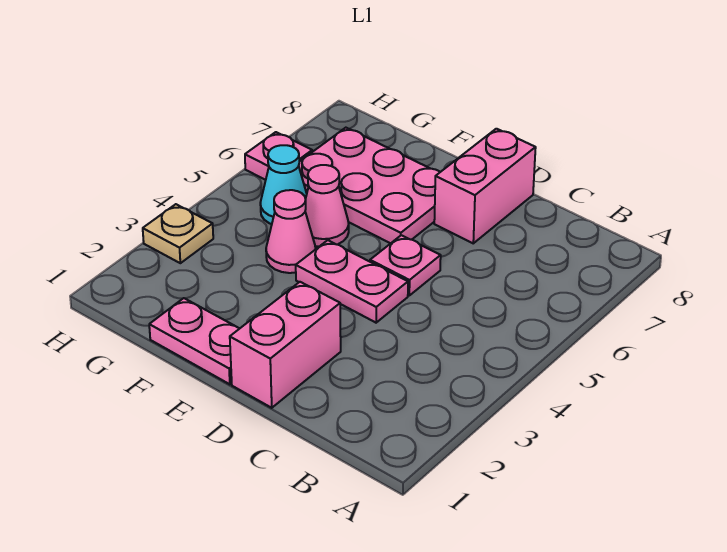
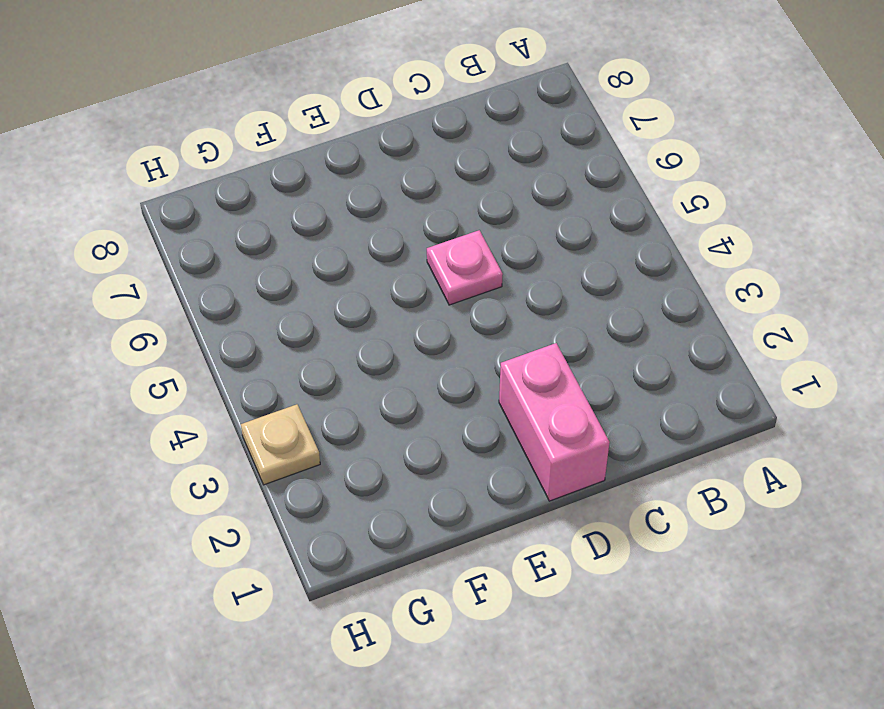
none -> pink plate D4:E4 level 1
none -> pink brick D7:D8 level 1

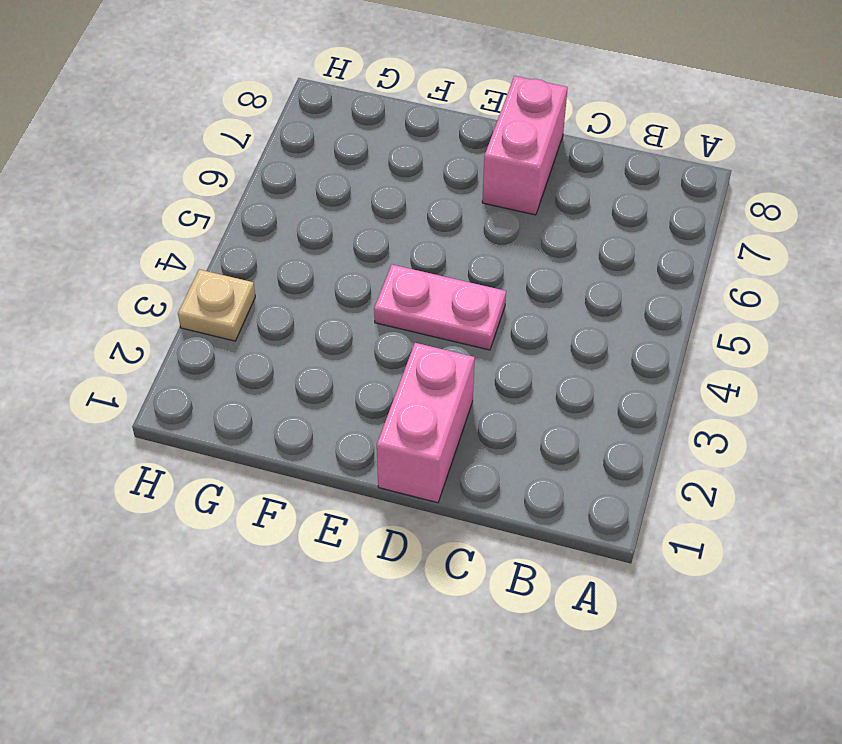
none -> pink plate D5 level 1
none -> pink plate E1:F1 level 1

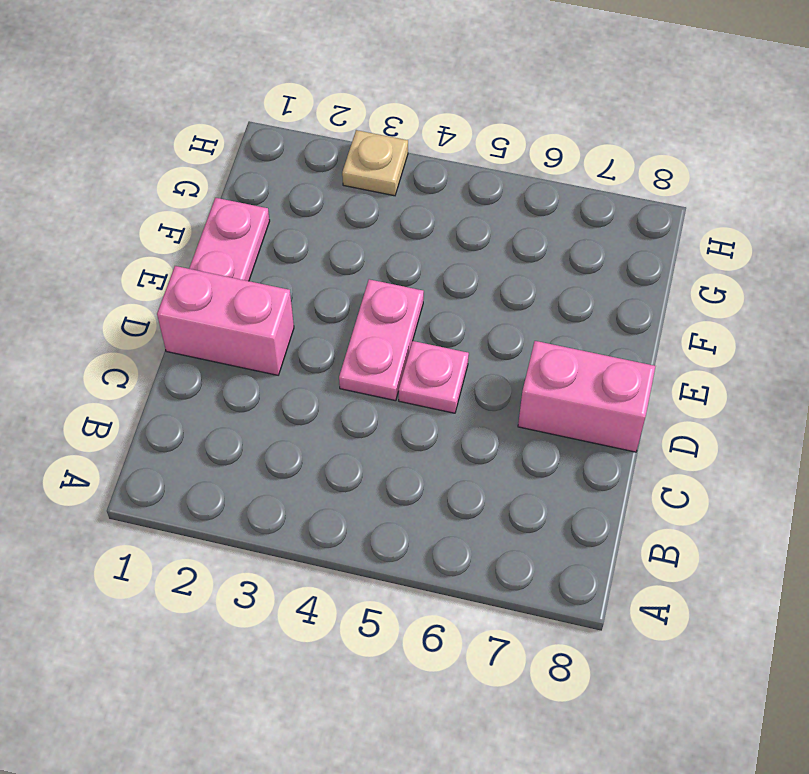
none -> pink plate E6:G7 level 1
none -> pink cone F4 level 1

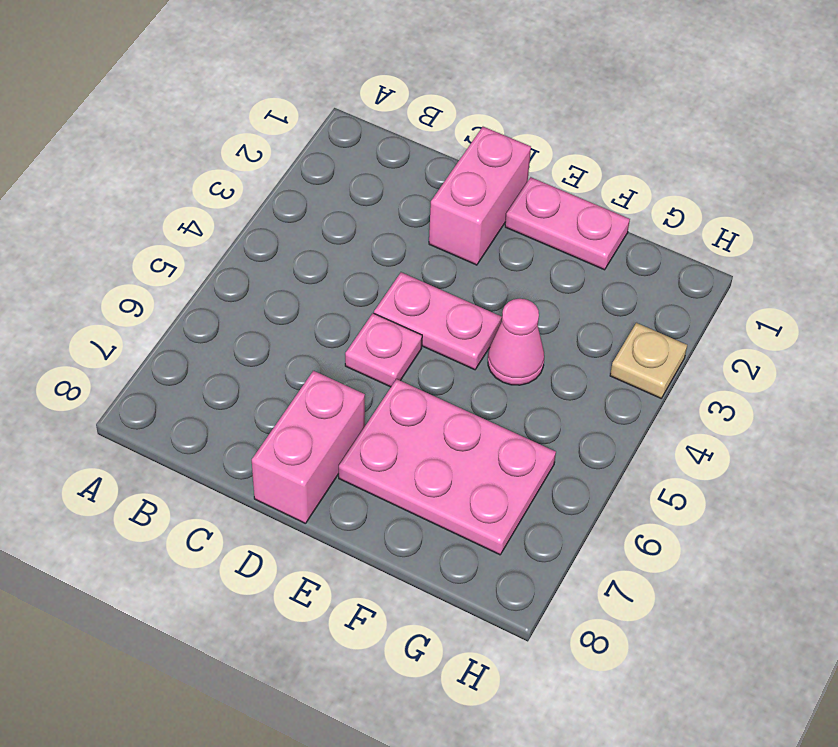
none -> pink cone F5 level 1
none -> cyan cone G5 level 1

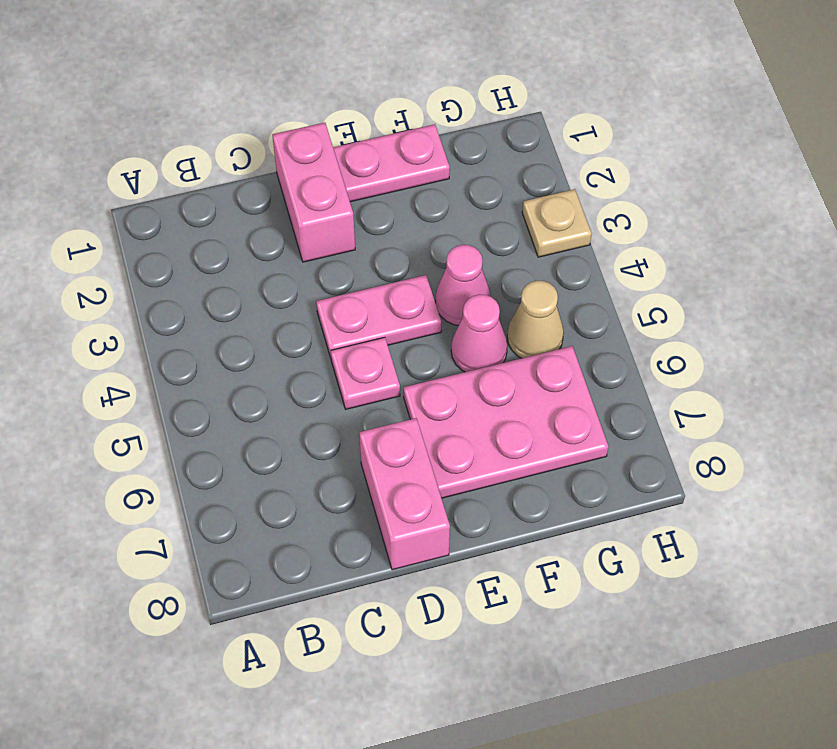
tan cone G5 level 1 -> cyan cone G5 level 1
none -> pink plate H6 level 1

